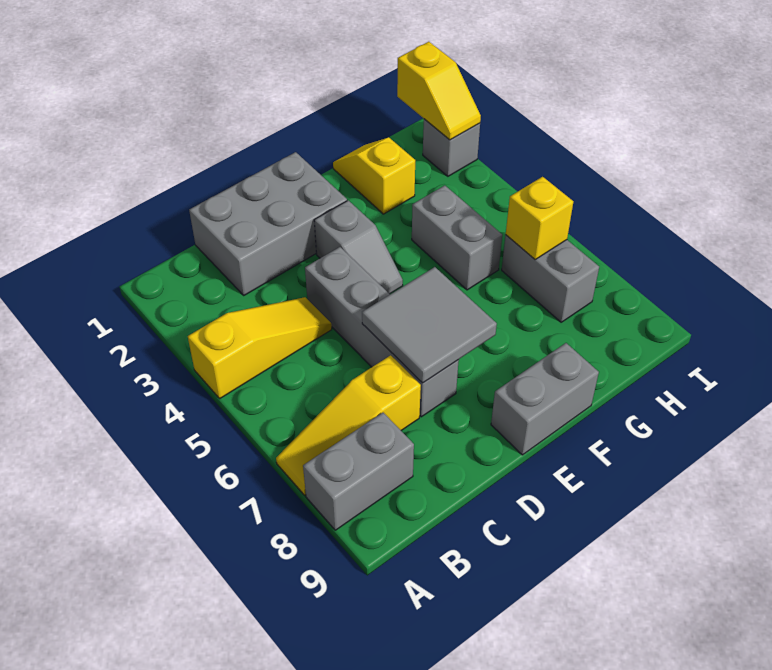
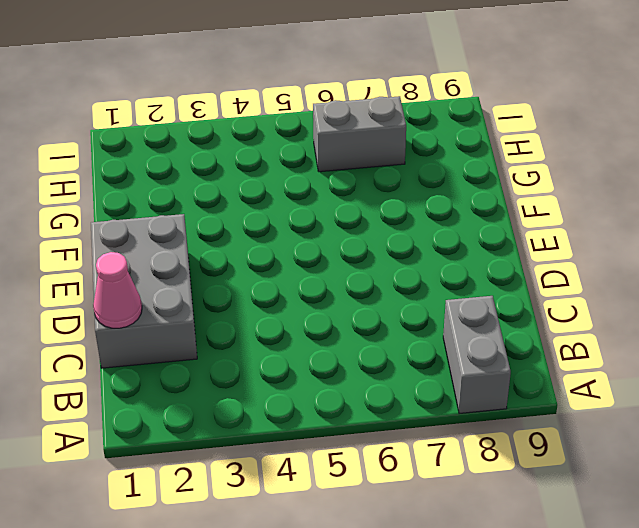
pink cone C1 level 2 -> none
none -> yellow slope A4:C4 level 1 top A
none -> yellow slope A7:C7 level 1 top C
none -> grey brick D4:D7 level 1

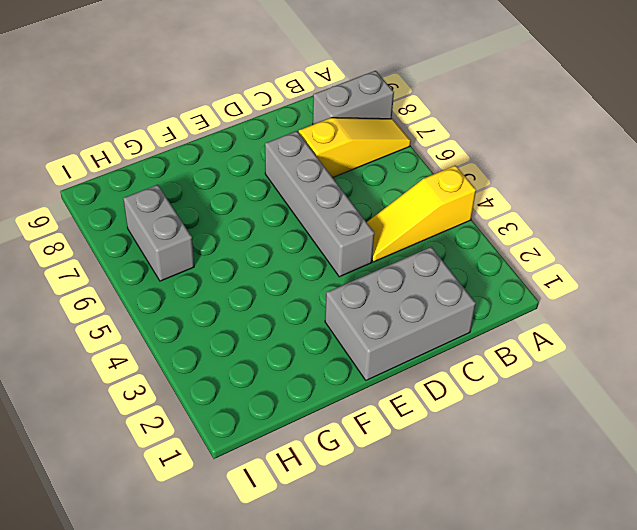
none -> grey slope E3:E4 level 1 top 3
none -> grey brick E9:F9 level 1
none -> yellow slope G1:G2 level 1 top 2

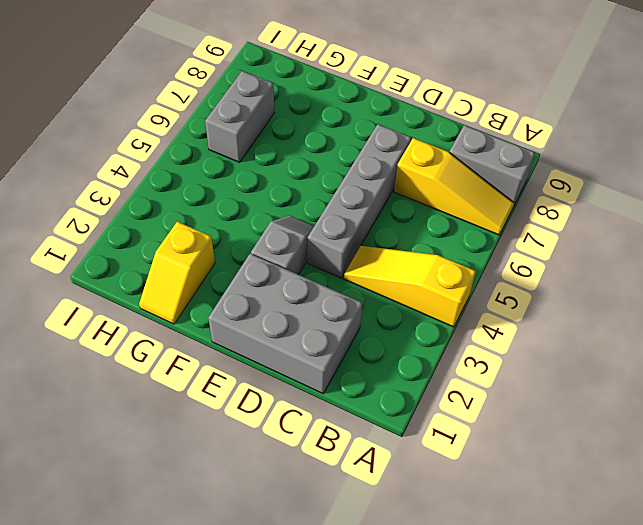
none -> grey brick E9:F9 level 1
none -> grey brick G4:G5 level 1
none -> grey brick I2 level 1

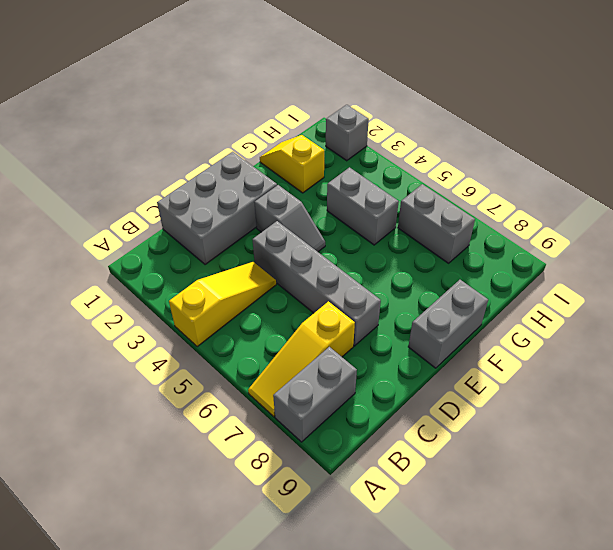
none -> grey tile D6:E7 level 2
none -> yellow brick H6 level 2
none -> yellow slope I1:I2 level 2 top 1

